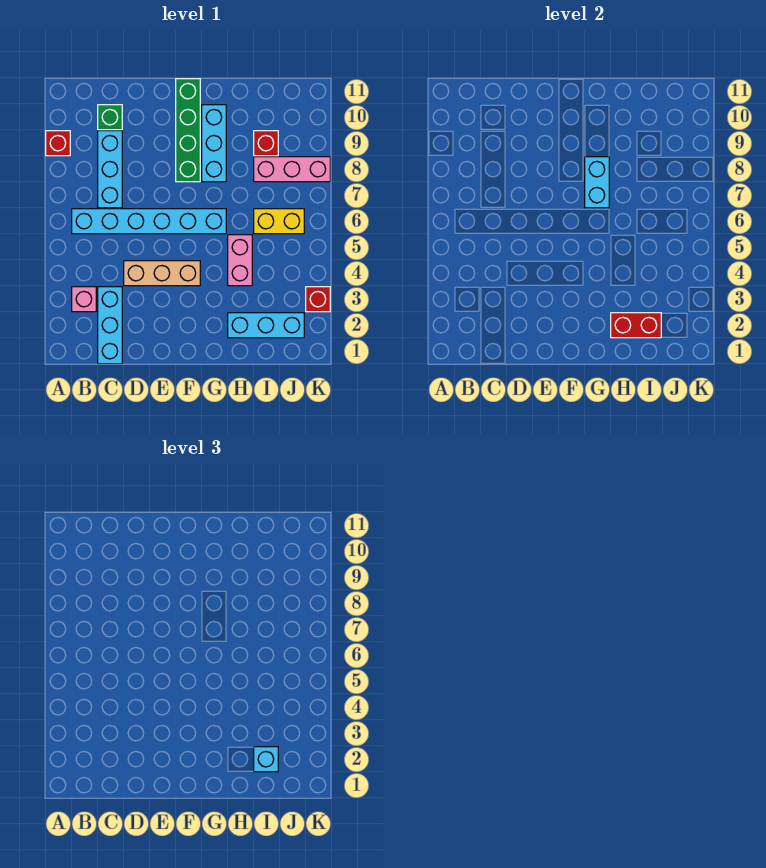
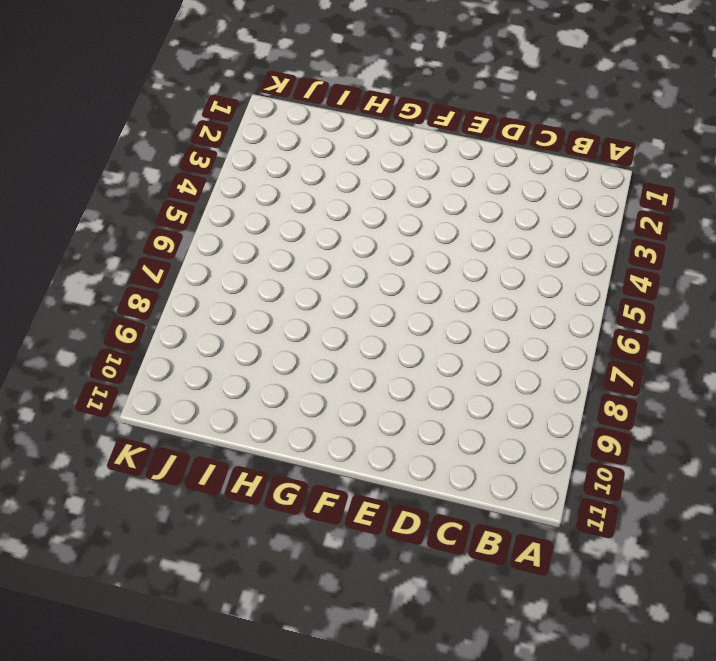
none -> red brick A9 level 1
none -> pink brick B3 level 1
none -> cyan brick B6:G6 level 1

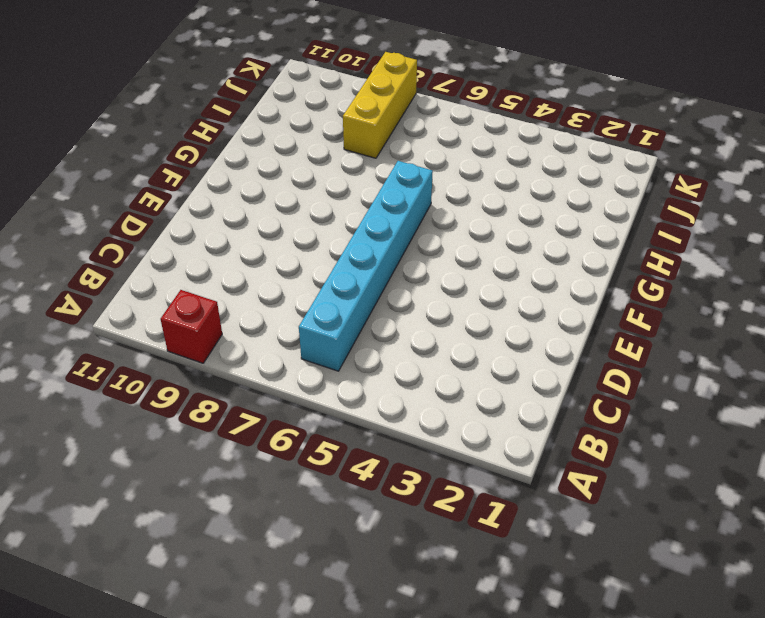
yellow brick I8:K8 level 1 -> pink brick I8:K8 level 1
none -> pink brick B3 level 1
none -> cyan brick C1:C3 level 1
none -> cyan brick C7:C9 level 1

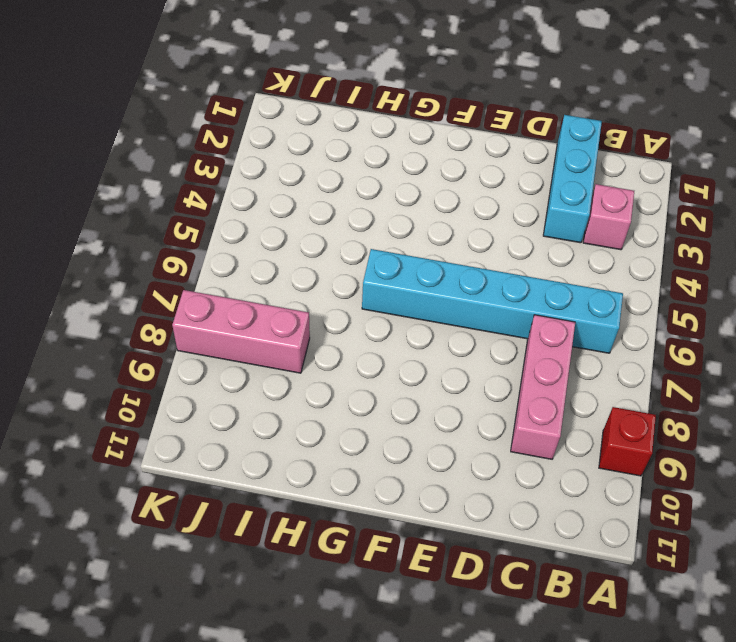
pink brick C7:C9 level 1 -> cyan brick C7:C9 level 1
none -> green brick C10 level 1
none -> tan brick D4:F4 level 1
none -> green brick F8:F11 level 1

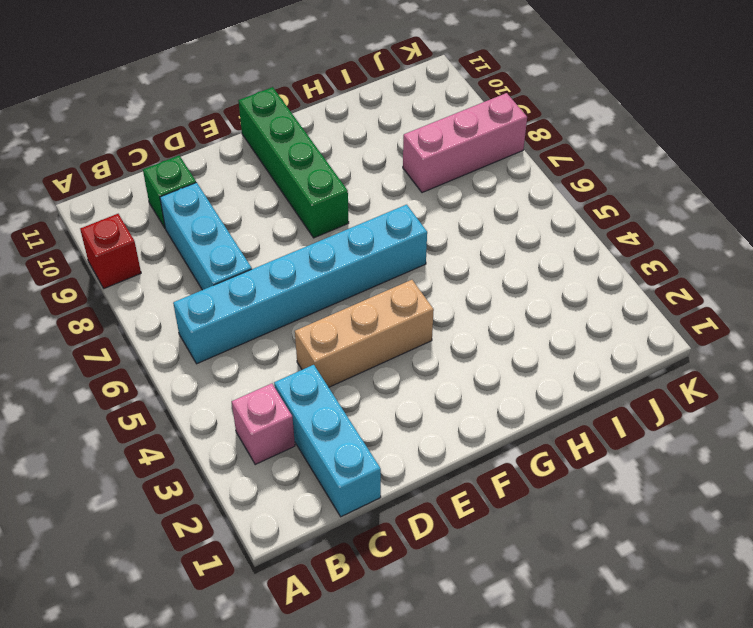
none -> cyan brick G8:G10 level 1
none -> cyan brick H2:J2 level 1
none -> pink brick H4:H5 level 1

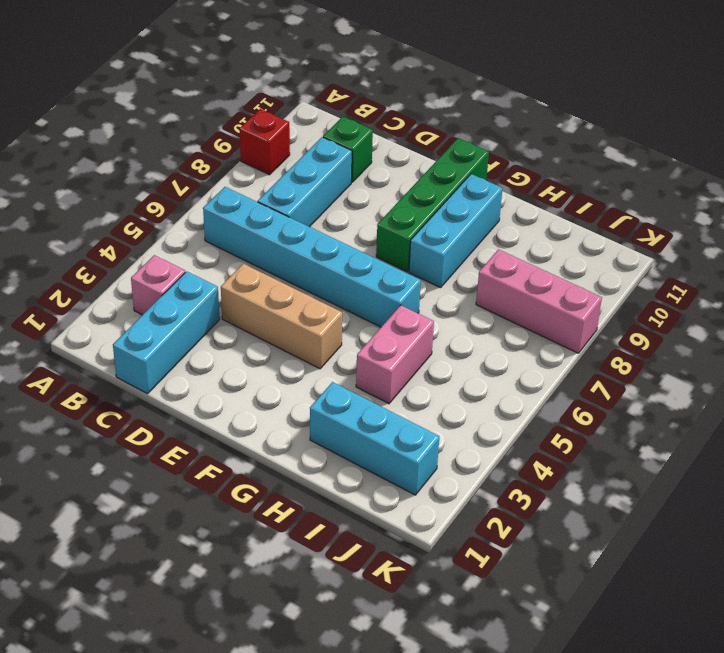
none -> yellow brick I6:J6 level 1
none -> red brick I9 level 1
none -> red brick K3 level 1

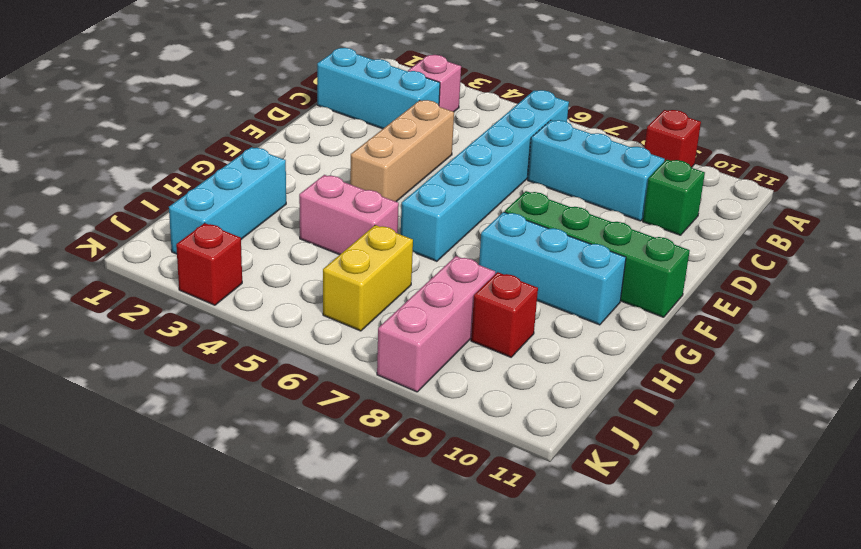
none -> cyan brick G7:G8 level 2
none -> red brick H2:I2 level 2
none -> cyan brick I2 level 3

